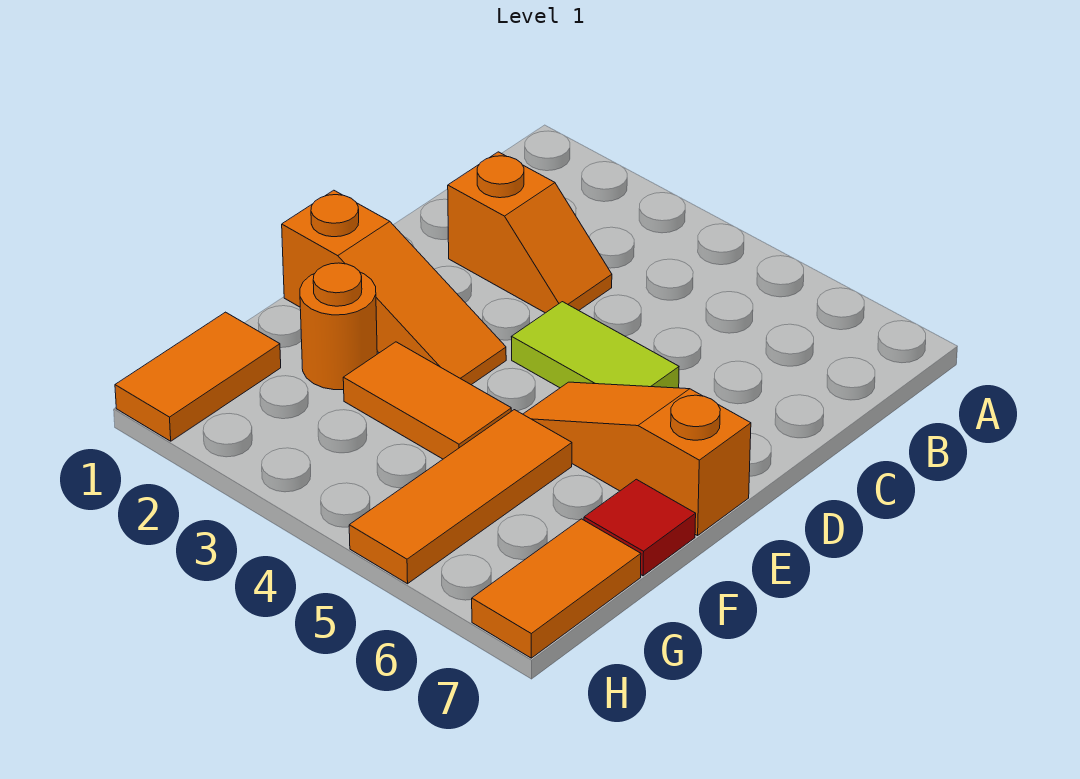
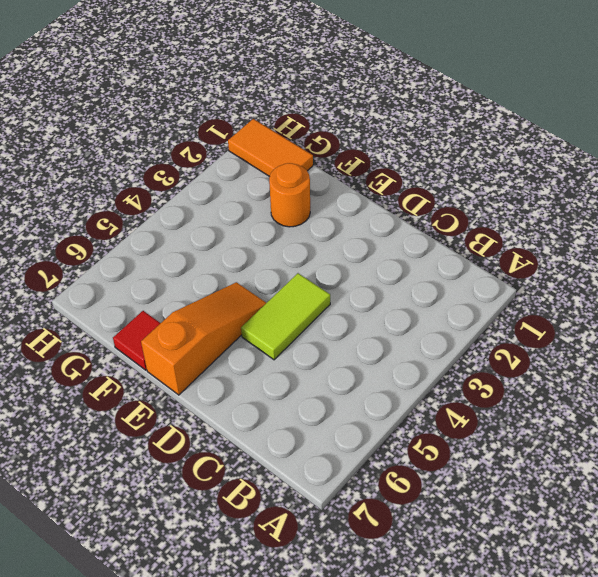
none -> orange slope C2:C3 level 1 top 2
none -> orange slope E1:E3 level 1 top 1

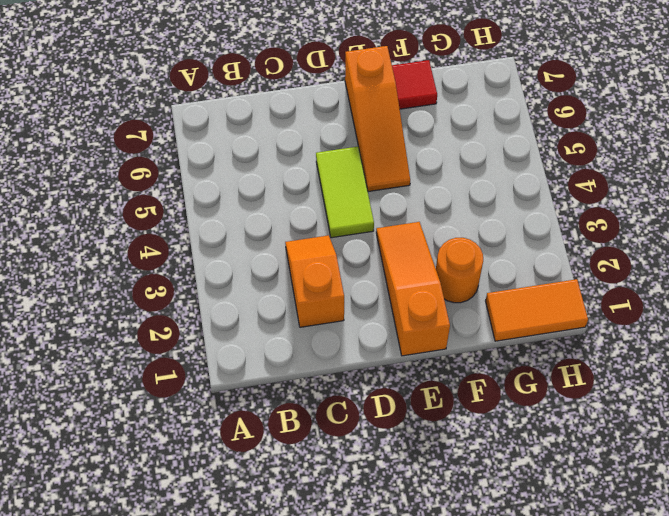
none -> orange tile F3:F4 level 1
none -> orange tile F5:H5 level 1

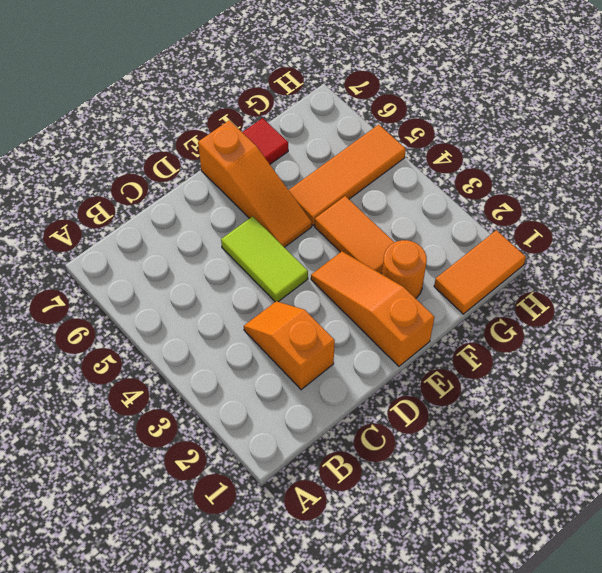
none -> orange tile G7:H7 level 1

